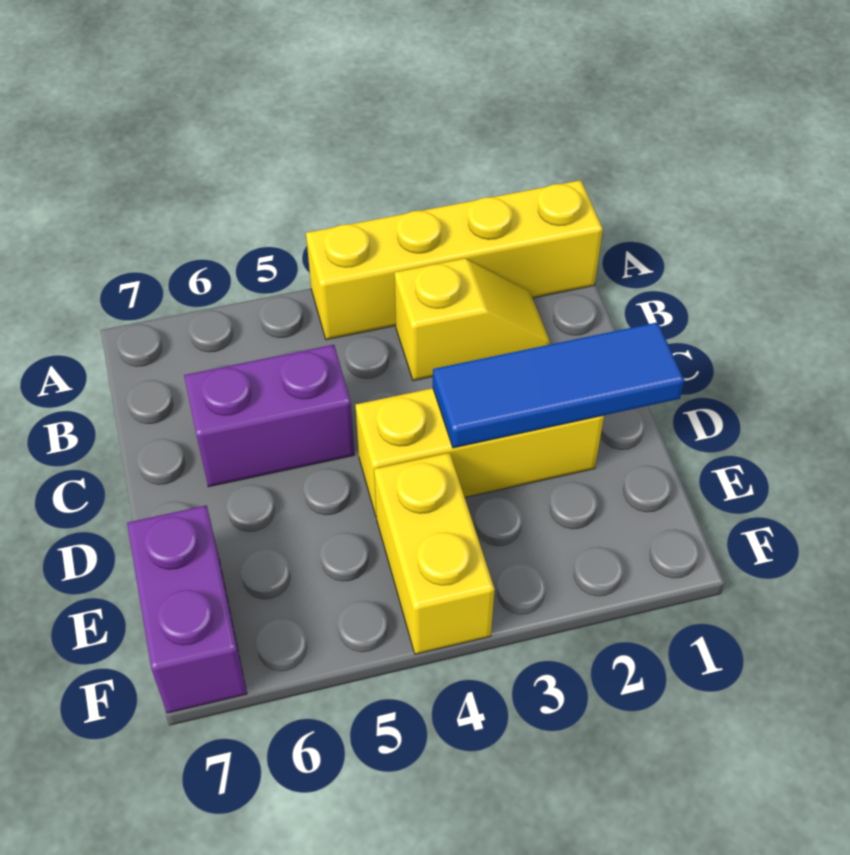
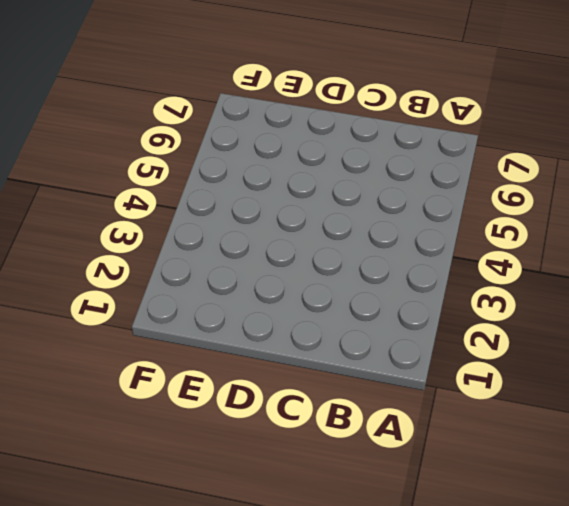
none -> yellow brick A1:A4 level 1
none -> yellow slope B2:B3 level 1 top 3

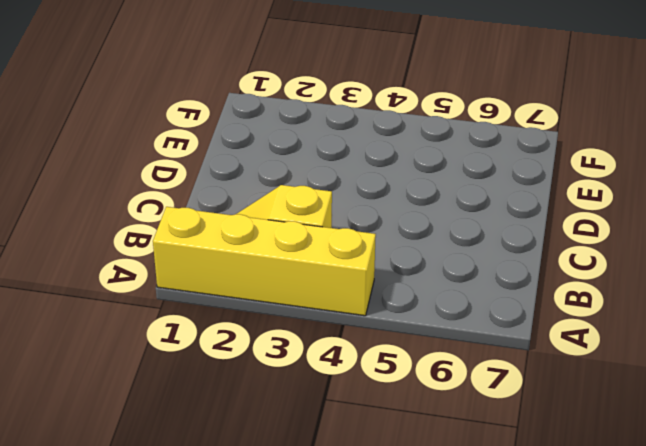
none -> purple brick C5:C6 level 1
none -> yellow brick D2:D4 level 1

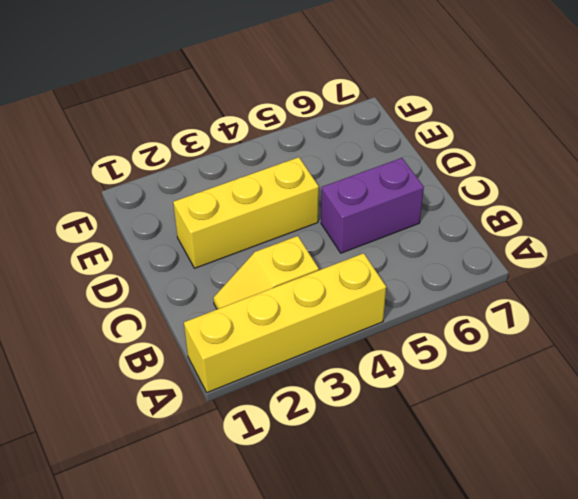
none -> yellow brick E4:F4 level 1
none -> purple brick E7:F7 level 1

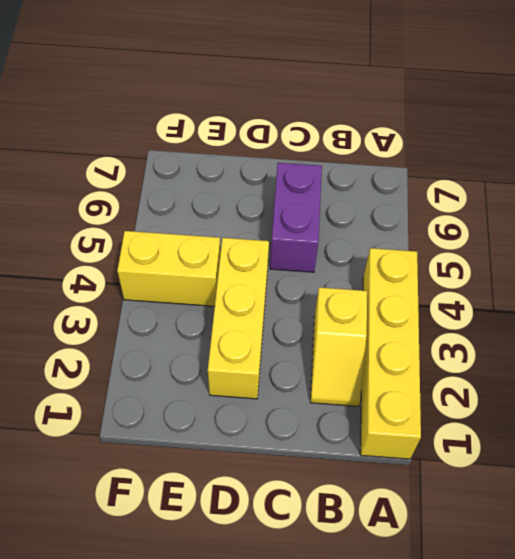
none -> purple brick E7:F7 level 1
none -> blue tile D1:D3 level 2

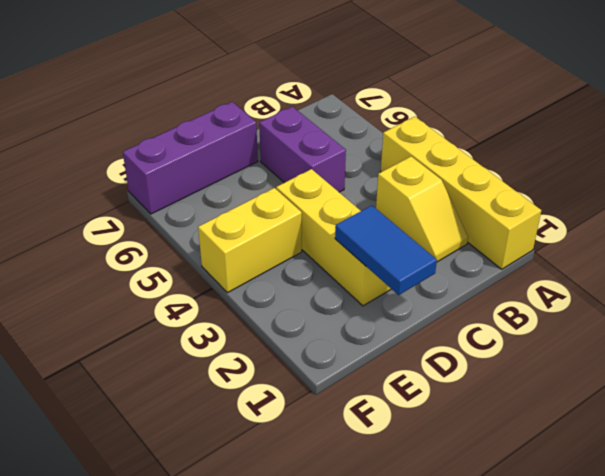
blue tile D1:D2 level 2 -> blue tile D1:D3 level 2
purple brick D7:F7 level 1 -> purple brick E7:F7 level 1

